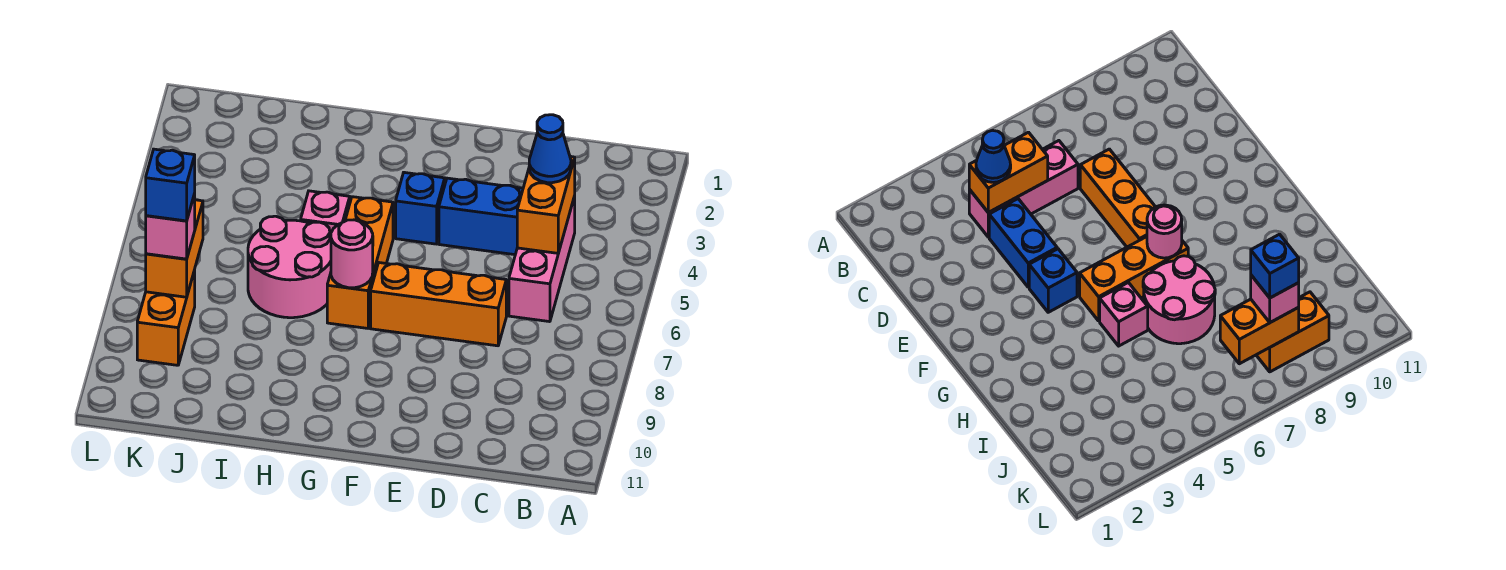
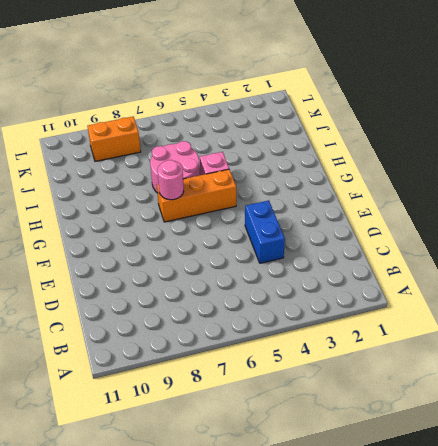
none -> pink brick C4:C6 level 1
none -> orange brick D7:F7 level 1
none -> blue brick F4 level 1

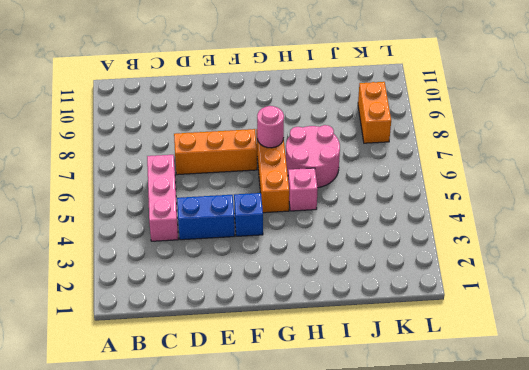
none -> orange brick C4:C5 level 2
none -> orange brick K7:K8 level 2
none -> blue cone C4 level 3

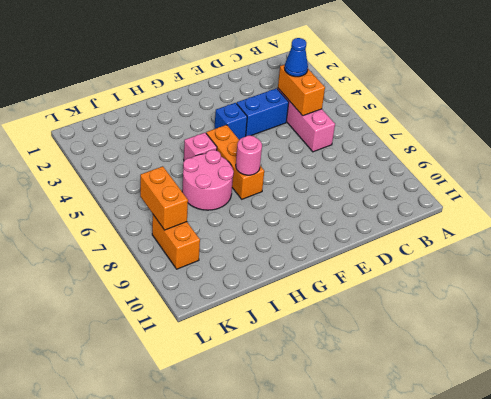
none -> orange brick D7:F7 level 1
none -> pink brick K8 level 3
none -> blue brick K8 level 4

